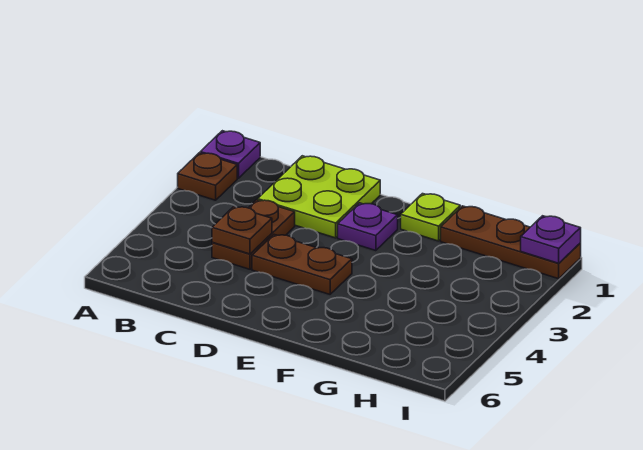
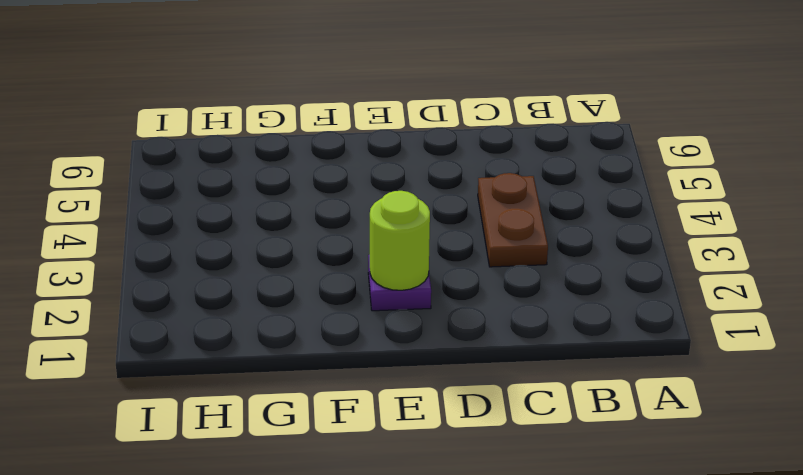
lime round brick E2 level 2 -> none
none -> purple plate A1 level 1
none -> brown plate A2 level 1

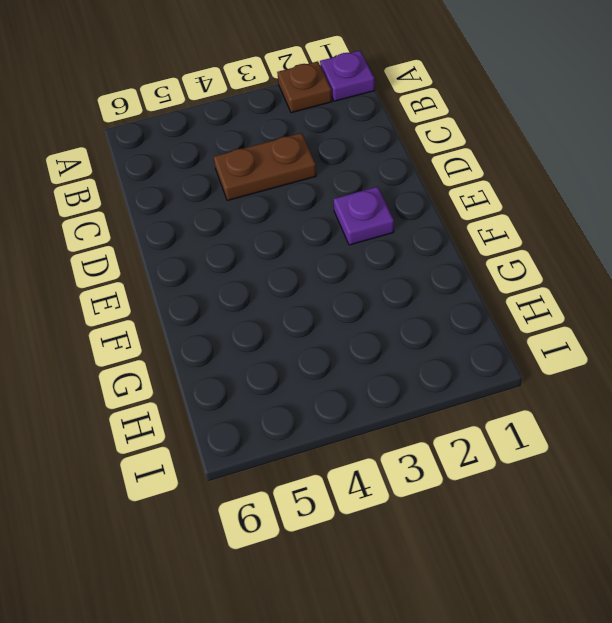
none -> lime plate C1:D2 level 1
none -> brown plate D4:E4 level 1

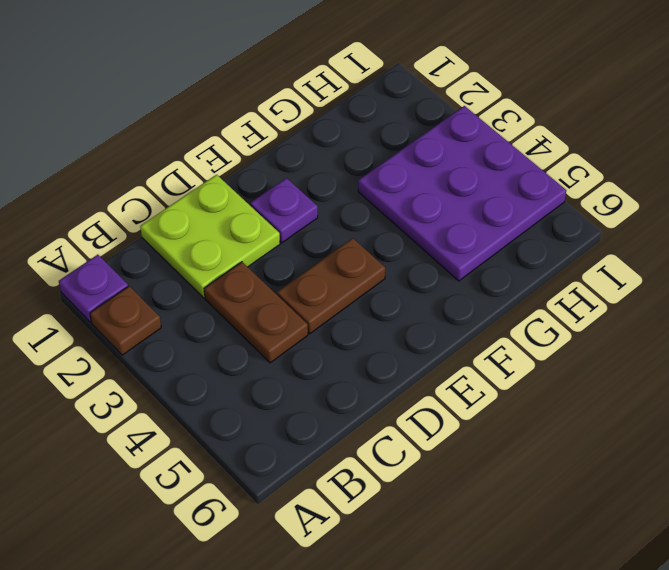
purple plate G3:I5 level 1 -> none
none -> lime plate F1 level 1
none -> brown plate G1:I1 level 1

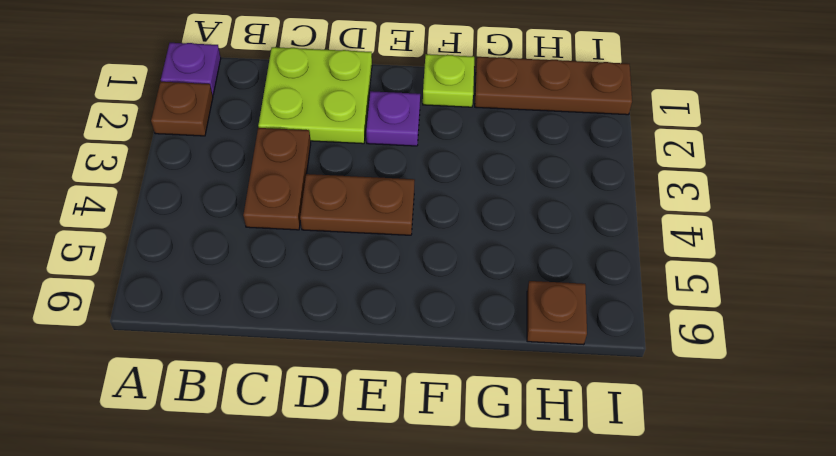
brown plate H6 level 1 -> brown plate C4 level 2
none -> purple plate I1 level 2

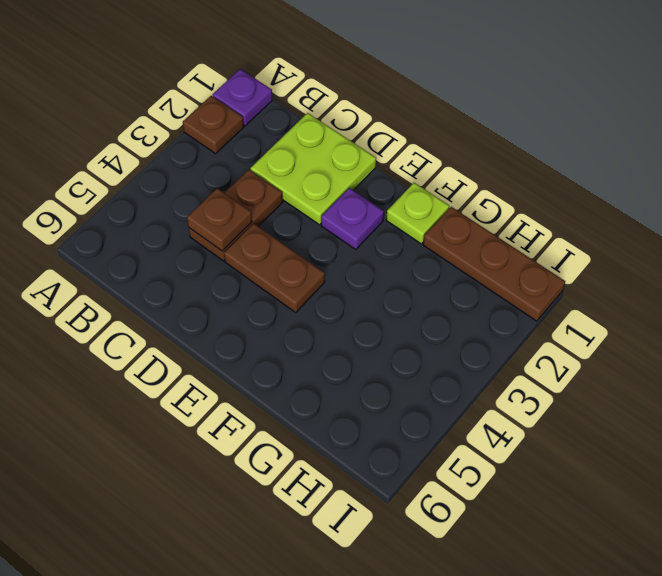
none -> purple plate I1 level 2

